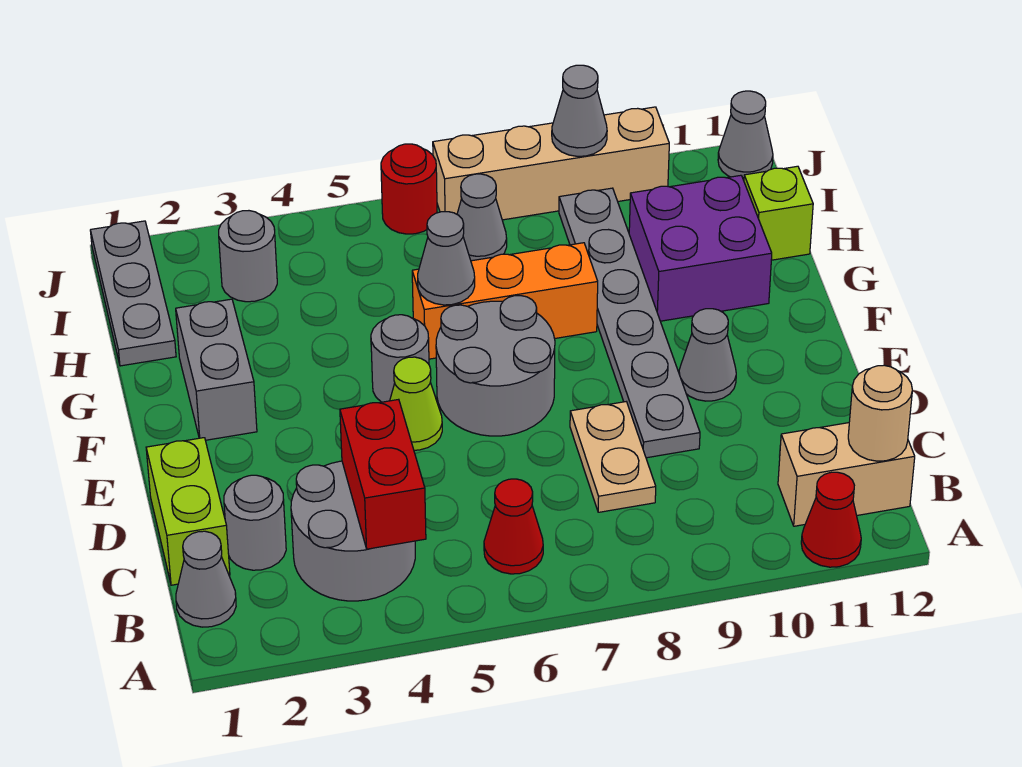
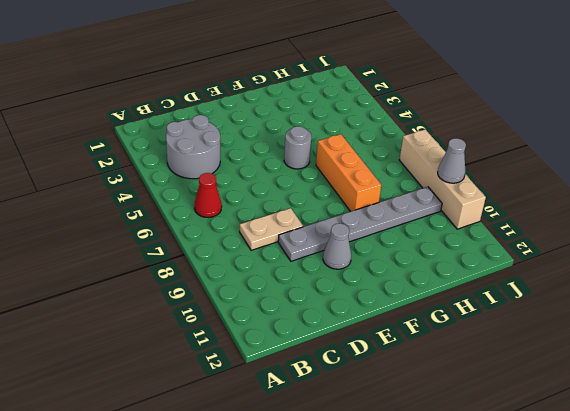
none -> red cone A11 level 1
none -> grey cone B1 level 1
none -> tan brick B11:B12 level 1

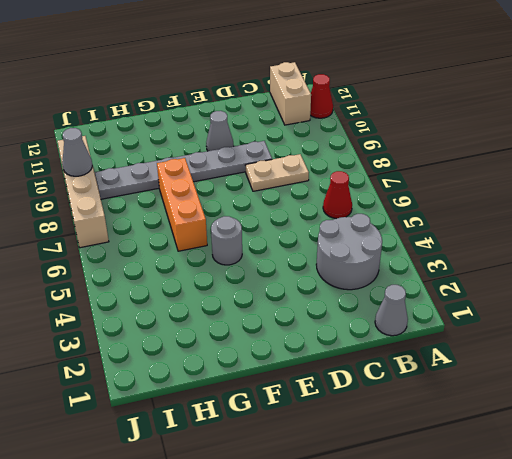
none -> lime brick C1:D1 level 1
none -> grey round brick C2 level 1
none -> lime cone E5 level 1

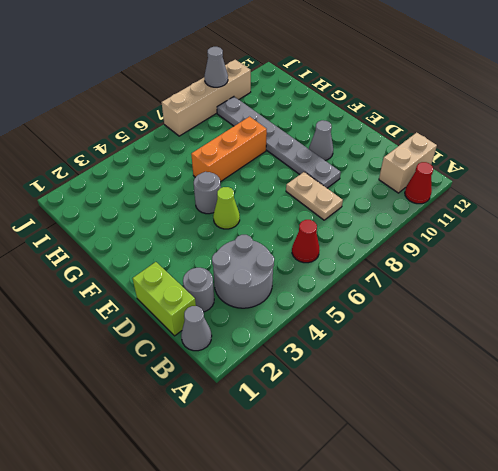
none -> grey round brick E6:F7 level 1
none -> grey brick F2:G2 level 1
none -> purple brick G10:H11 level 1

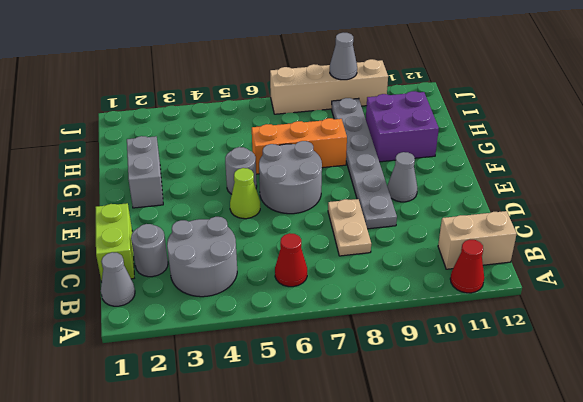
none -> grey plate H1:J1 level 1
none -> lime brick H12 level 1
none -> grey round brick I3 level 1

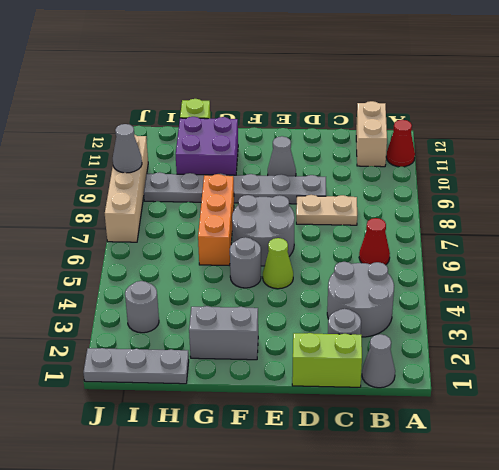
none -> grey cone I7 level 1
none -> red round brick J6 level 1
none -> grey cone J12 level 1

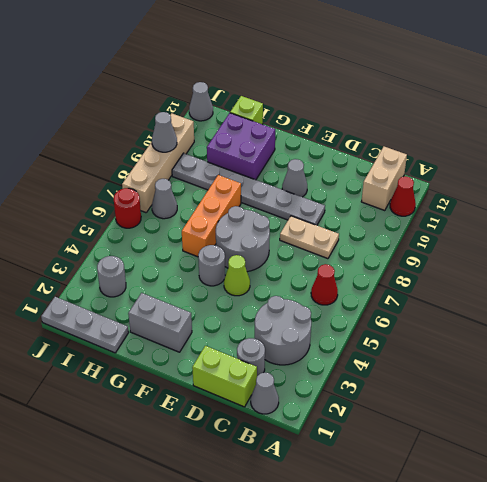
none -> red brick B4:C4 level 2
none -> tan round brick B12 level 2
none -> grey cone G6 level 2

